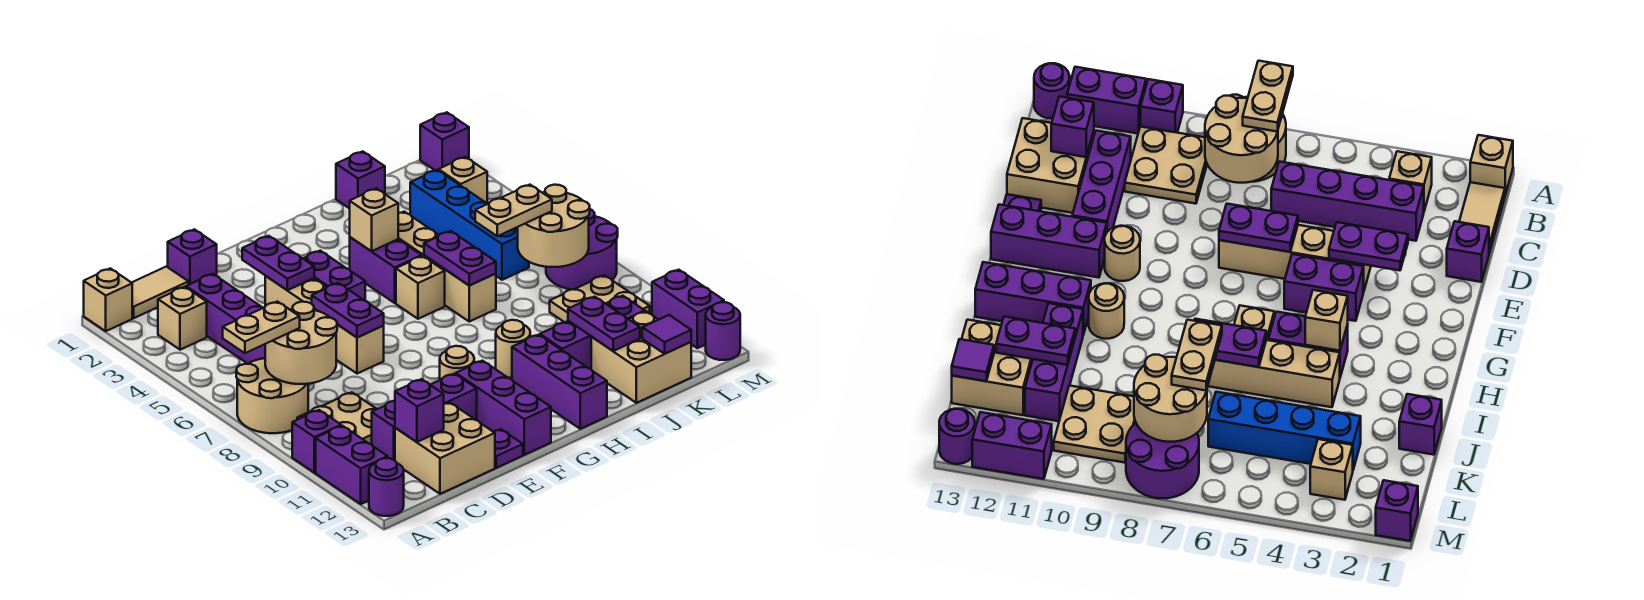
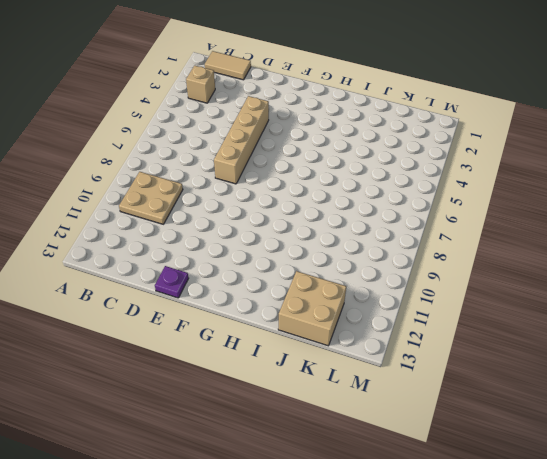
none -> tan brick A1 level 1
none -> tan round brick A7:B8 level 1
none -> purple brick A10 level 1
none -> purple brick A11:A12 level 1

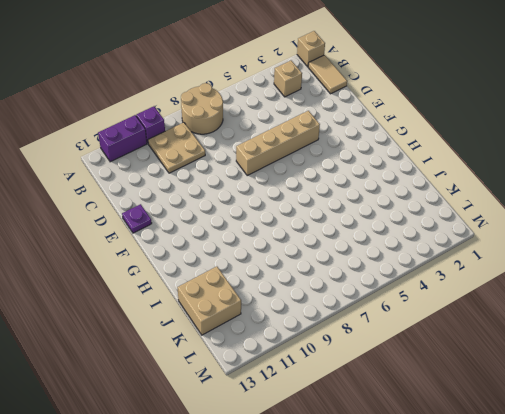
none -> purple round brick A13 level 1
none -> purple brick C3:C6 level 1
none -> purple brick C11:E11 level 1
none -> tan brick C12:D13 level 1

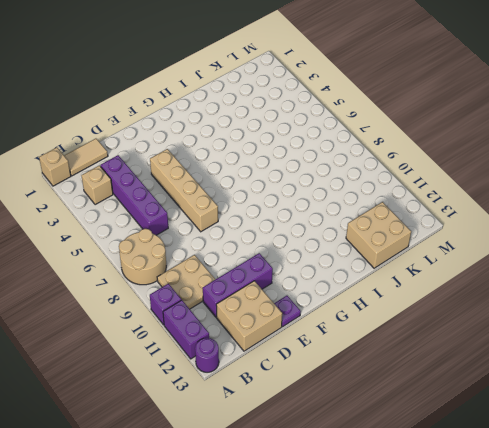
none -> purple brick D1 level 1
none -> purple brick F4:F5 level 1
none -> tan round brick F10 level 1
none -> purple brick F11:F13 level 1

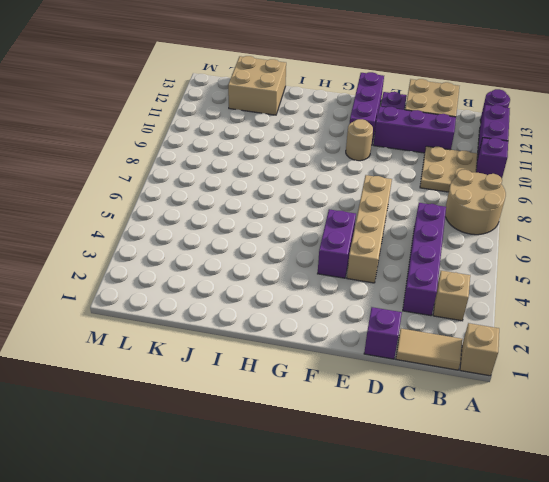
none -> purple brick H4:H5 level 1
none -> tan brick H6 level 1
none -> tan round brick H10 level 1
none -> purple brick H11:H13 level 1

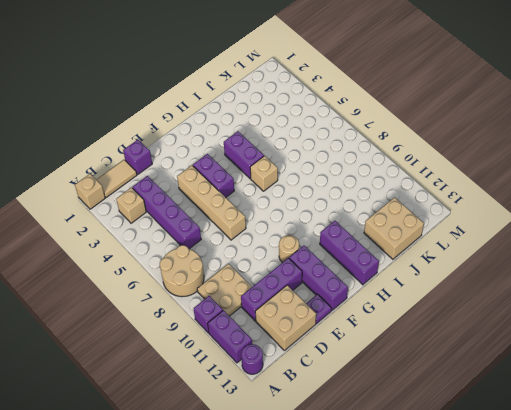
none -> tan round brick H10 level 1
none -> tan brick I4:I7 level 1
none -> purple brick I11:K11 level 1
none -> purple brick J1 level 1

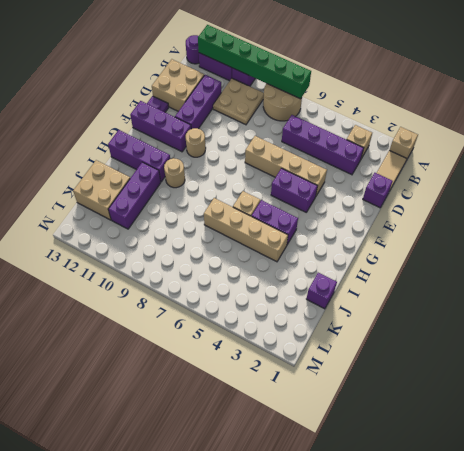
green brick A7:A12 level 2 -> none
none -> blue brick K3:K6 level 1
none -> tan plate K9:L10 level 1
none -> tan brick L3 level 1
none -> purple round brick L7:M8 level 1

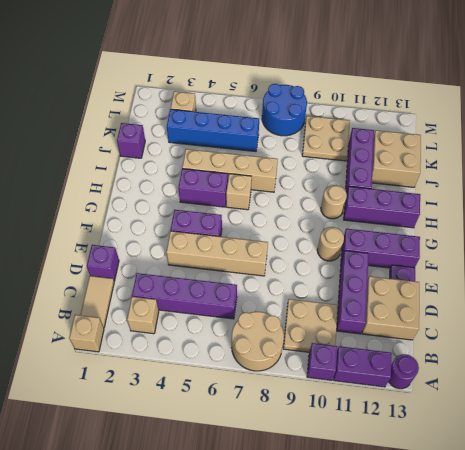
blue round brick L7:M8 level 1 -> purple round brick L7:M8 level 1
none -> purple brick M1 level 1
none -> purple brick M11:M12 level 1
none -> purple round brick M13 level 1
none -> tan round brick B7:C8 level 2

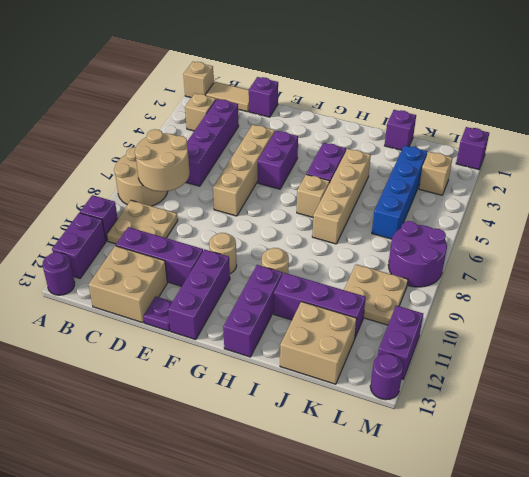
none -> purple brick C12 level 2
none -> purple plate E3:E4 level 2
none -> purple plate E6:E7 level 2
none -> tan brick H4 level 2

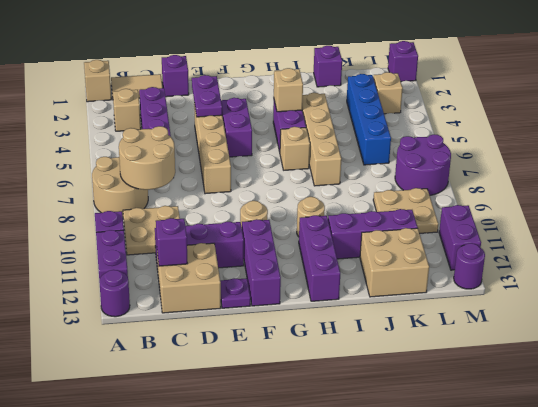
none -> purple plate E6:E7 level 2
none -> purple plate I6:I7 level 2
none -> purple plate J11:J12 level 2
none -> tan round brick K7:L8 level 2

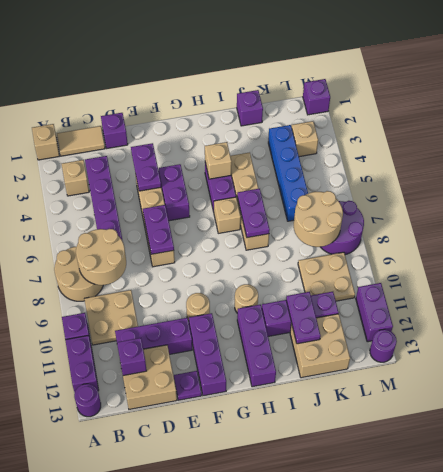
none -> purple tile K13 level 2
none -> tan plate A7:B7 level 3
none -> tan plate J7:K7 level 3

